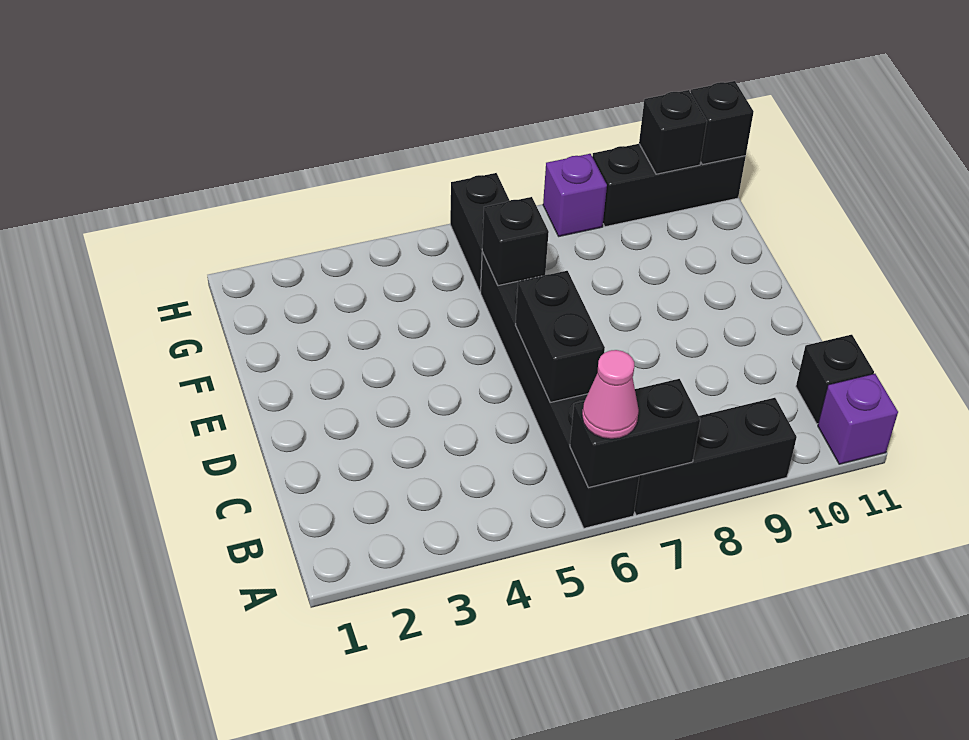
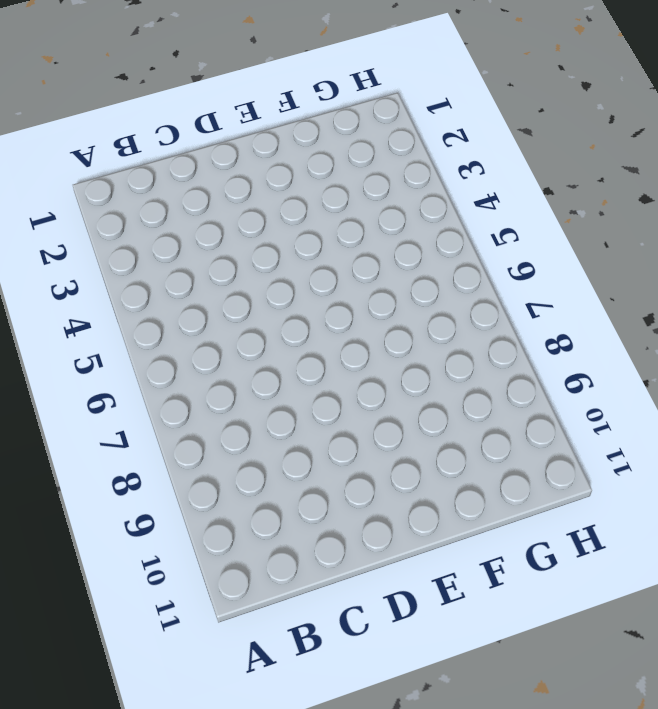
none -> black brick A6:F6 level 1
none -> black brick A7:A9 level 1
none -> purple brick A11 level 1

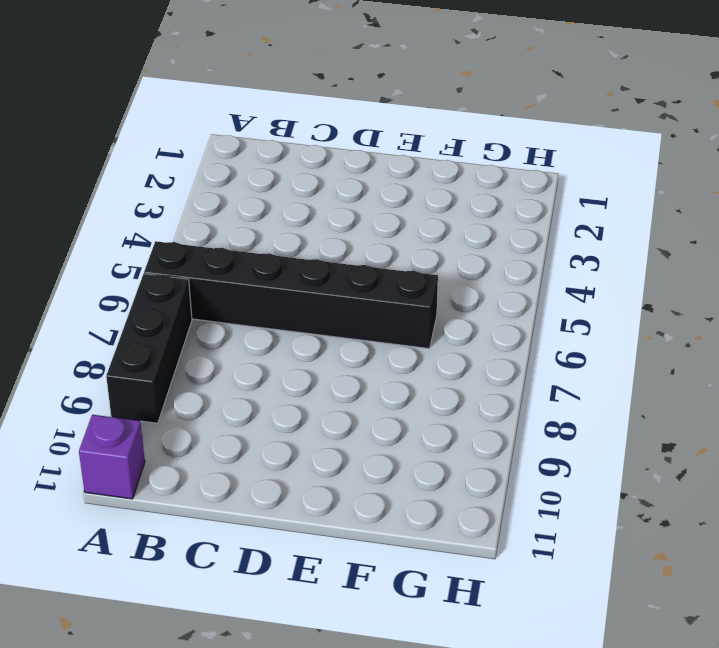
none -> black brick B11 level 1
none -> black brick G6:H6 level 1
none -> purple brick H8 level 1

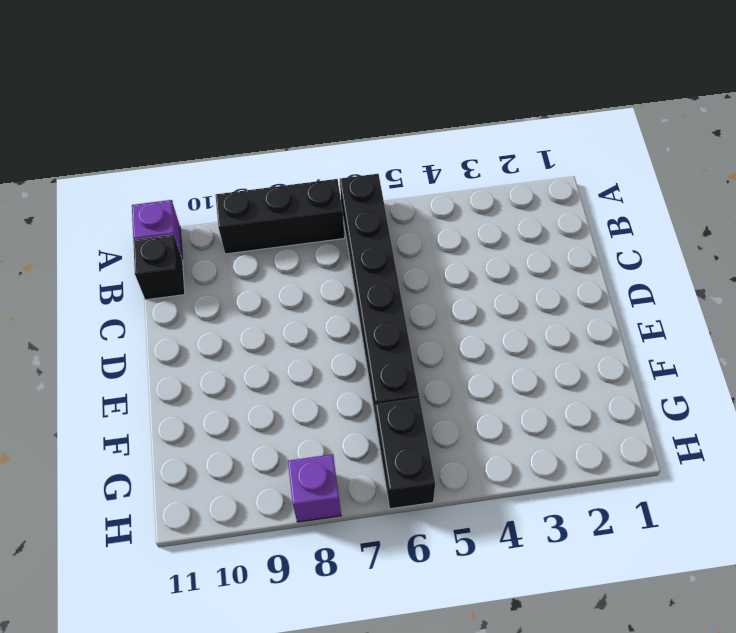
none -> black brick H9:H11 level 1
none -> black brick A6:A7 level 2
none -> black brick C6:D6 level 2

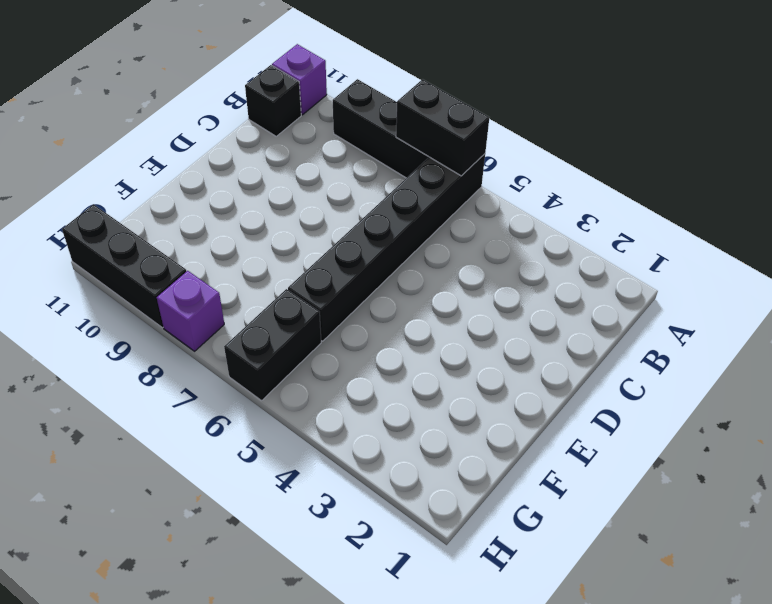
none -> black brick C6:D6 level 2
none -> black brick F6 level 2
none -> black brick H10 level 2

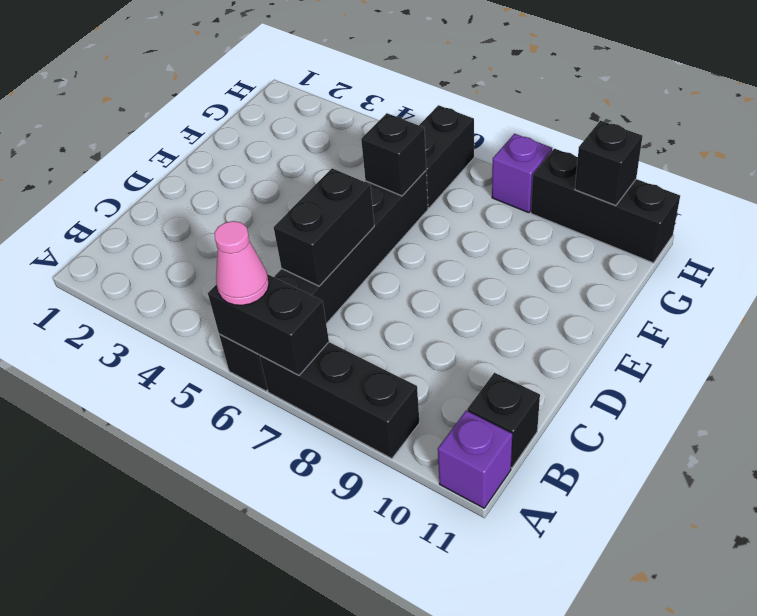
none -> black brick H11 level 2

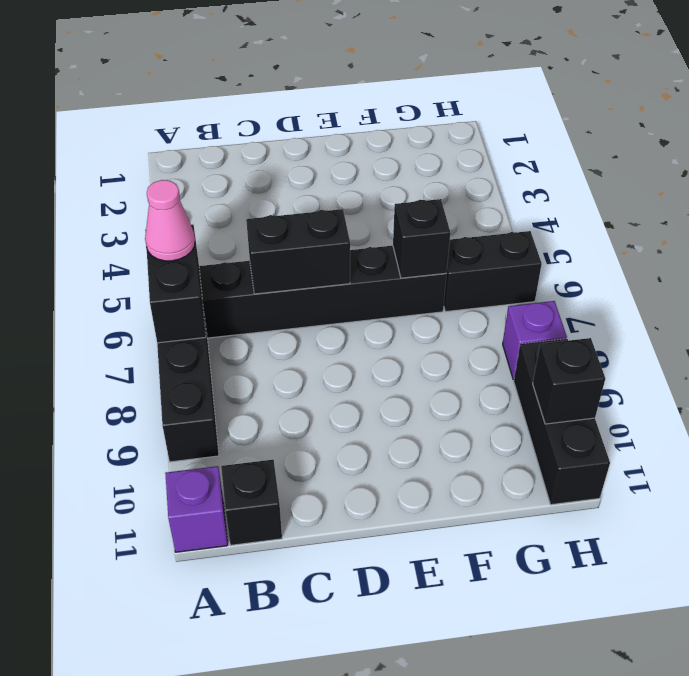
none -> black brick H11 level 2

